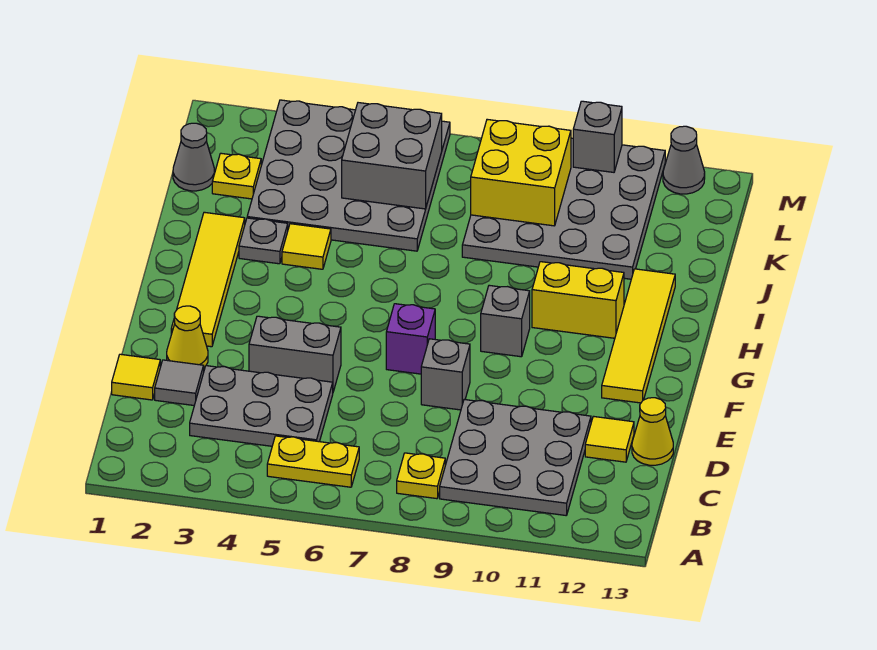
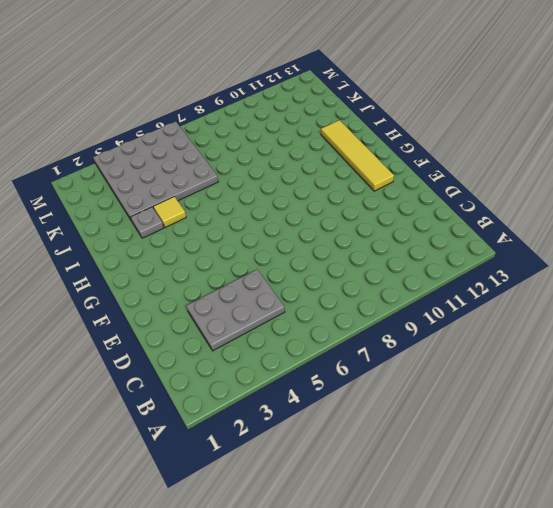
none -> yellow plate B5:B6 level 1
none -> yellow plate B8 level 1
none -> grey plate B9:D11 level 1

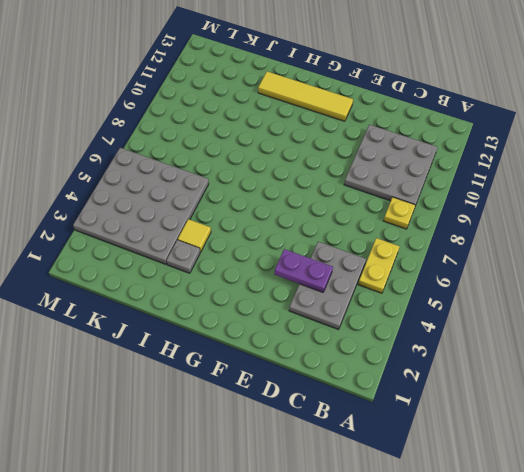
purple plate D4:E4 level 2 -> none
none -> yellow tile D1 level 1
none -> grey tile D2 level 1
none -> yellow tile D12 level 1

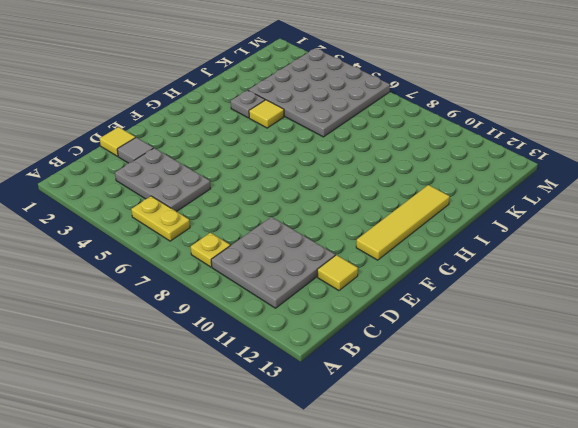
none -> yellow cone D13 level 1
none -> yellow cone E2 level 1
none -> grey brick E4:E5 level 1

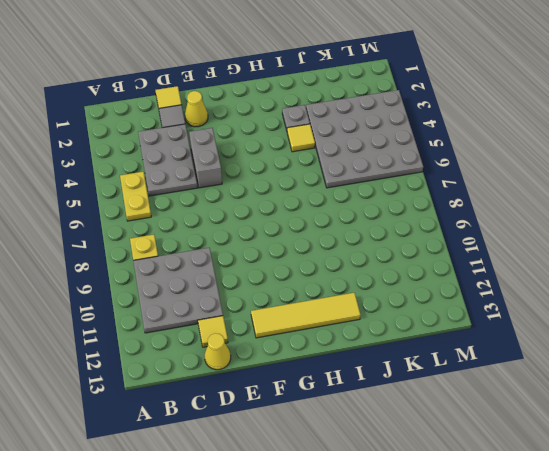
none -> grey brick E8 level 1
none -> yellow tile F2:I2 level 1
none -> purple brick F7 level 1

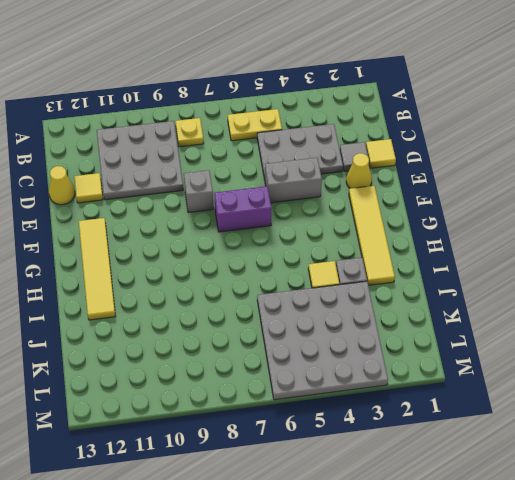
purple brick F6:F7 level 1 -> purple brick F7 level 1
none -> grey brick G9 level 1
none -> yellow brick H10:H11 level 1
none -> grey plate J8:M11 level 1

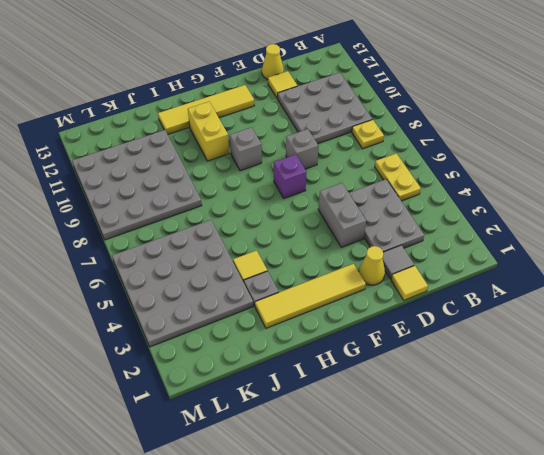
none -> grey cone K1 level 1
none -> yellow plate K2 level 1
none -> grey cone M12 level 1

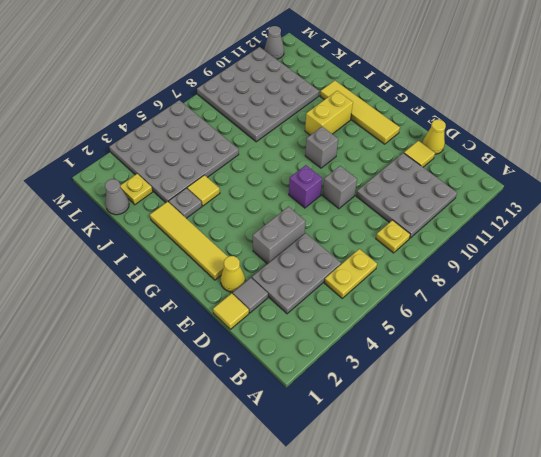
none -> grey brick K5:L6 level 2
none -> yellow brick K8:L9 level 2
none -> grey brick M10 level 2

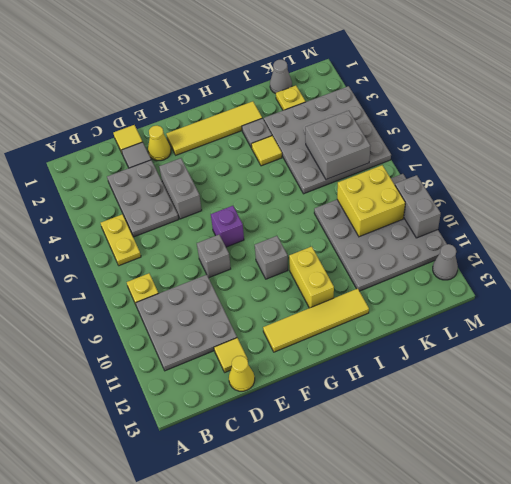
grey brick M9:M10 level 2 -> grey brick M10 level 2

